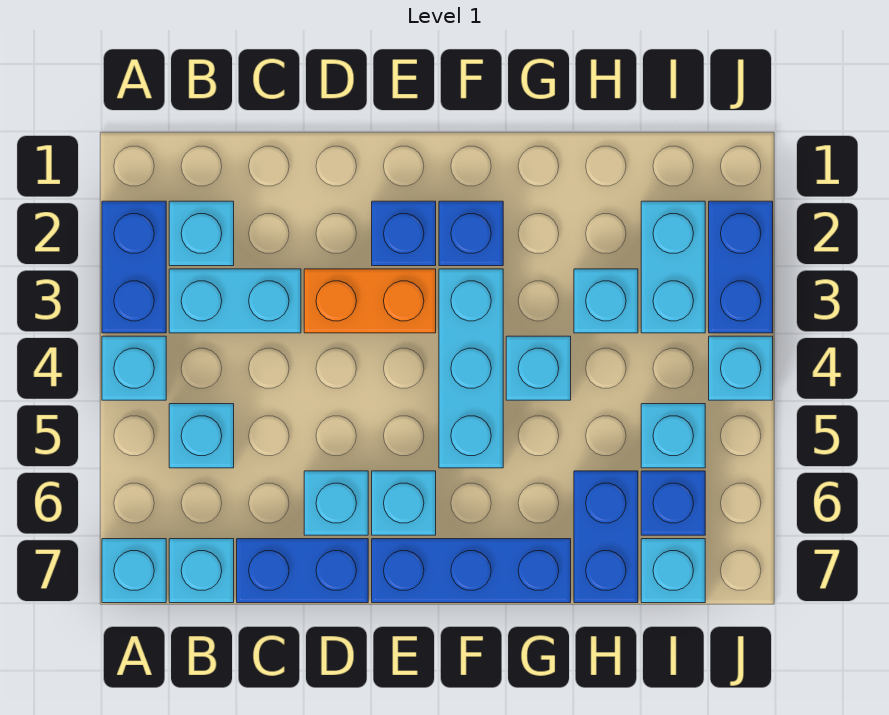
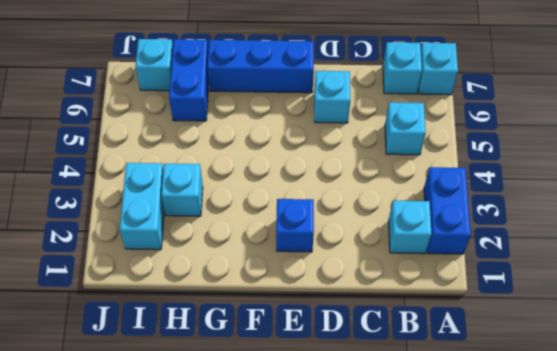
none -> cyan brick A4 level 1
none -> cyan brick B3:C3 level 1
none -> blue brick C7:D7 level 1

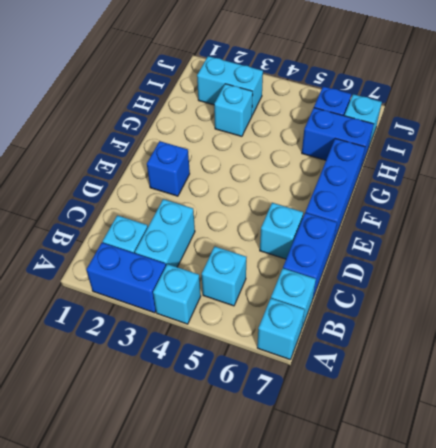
none -> orange brick D3:E3 level 1
none -> cyan brick E6 level 1
none -> blue brick F2 level 1

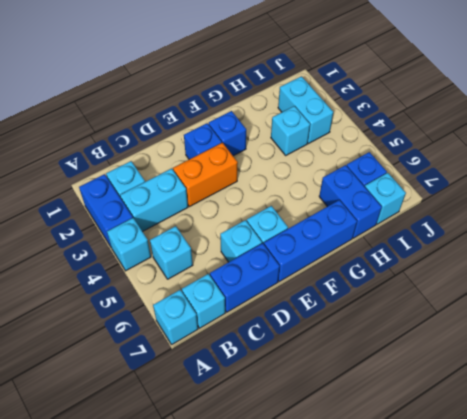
none -> cyan brick F3:F5 level 1
none -> cyan brick G4 level 1
none -> cyan brick I5 level 1

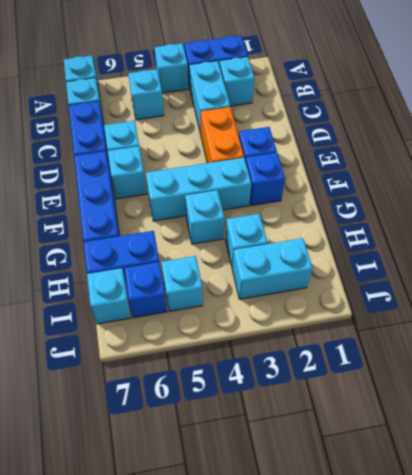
none -> blue brick J2:J3 level 1
none -> cyan brick J4 level 1

